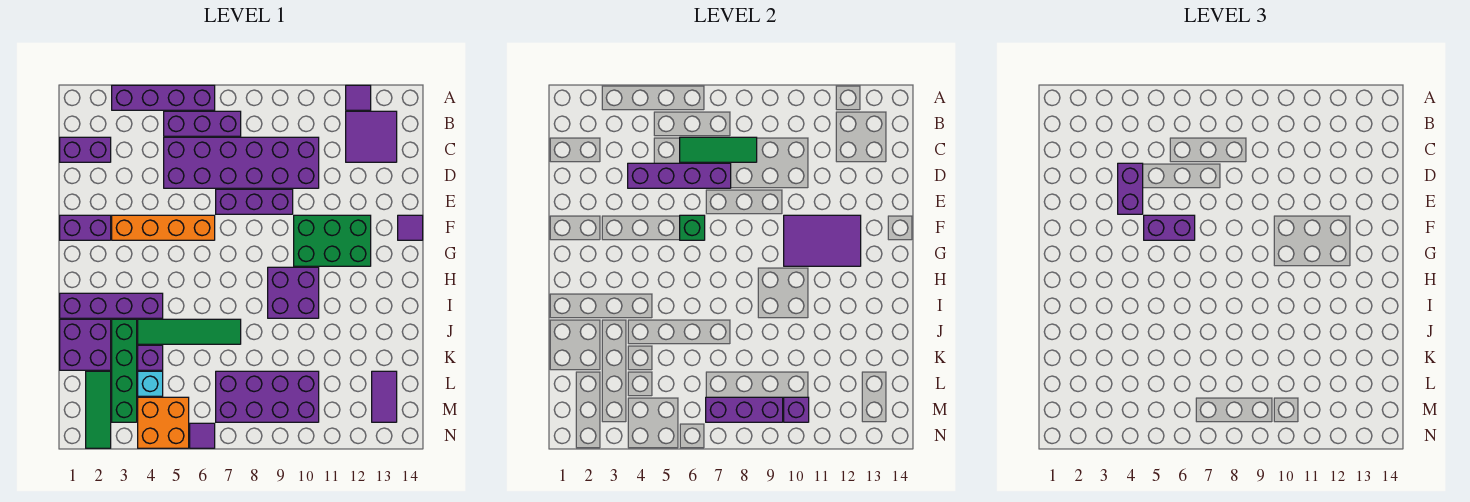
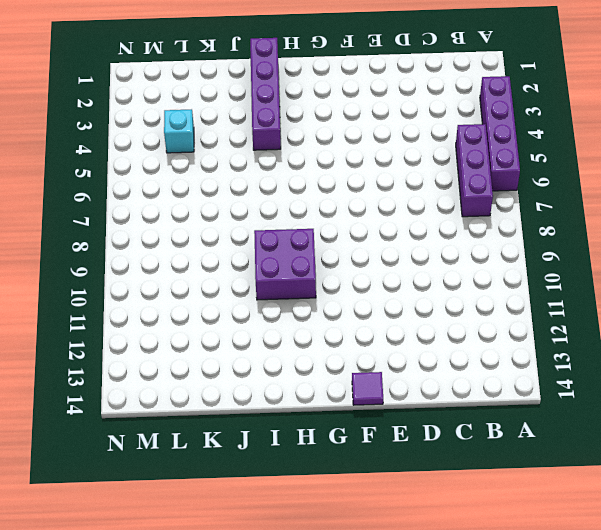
none -> purple tile A12 level 1
none -> purple tile B12:C13 level 1
none -> purple brick C1:C2 level 1
none -> purple brick C5:D10 level 1

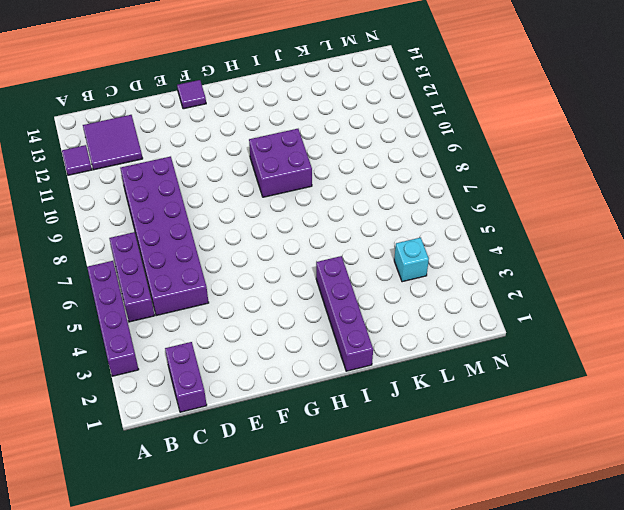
none -> purple brick E7:E9 level 1
none -> purple brick F1:F2 level 1
none -> orange brick F3:F6 level 1
none -> green brick F10:G12 level 1

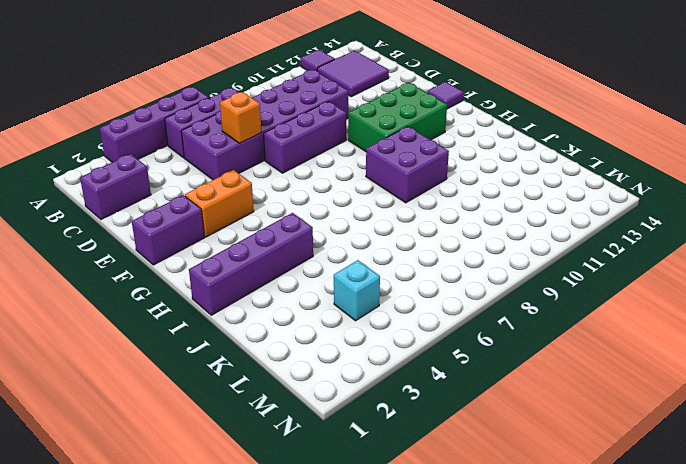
orange brick D6 level 2 -> purple brick D4:D7 level 2
orange brick F3:F4 level 1 -> orange brick F3:F6 level 1
none -> purple brick J1:K2 level 1
none -> green brick J3:M3 level 1
none -> green tile J4:J7 level 1
none -> purple brick K4 level 1

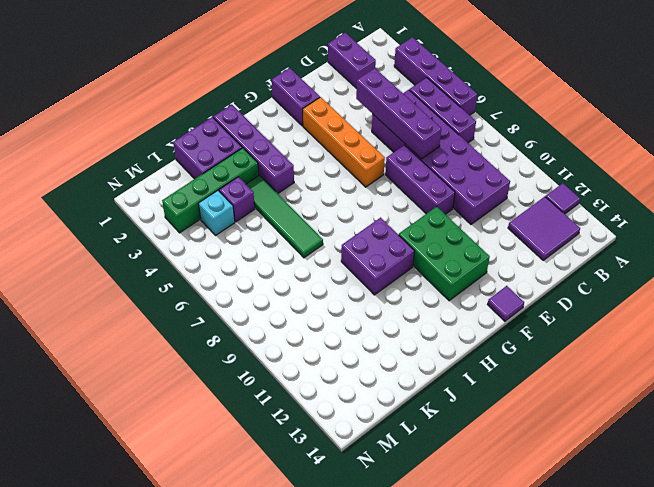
none -> green tile L2:N2 level 1
none -> purple brick L7:M10 level 1
none -> purple tile L13:M13 level 1
none -> orange brick M4:N5 level 1

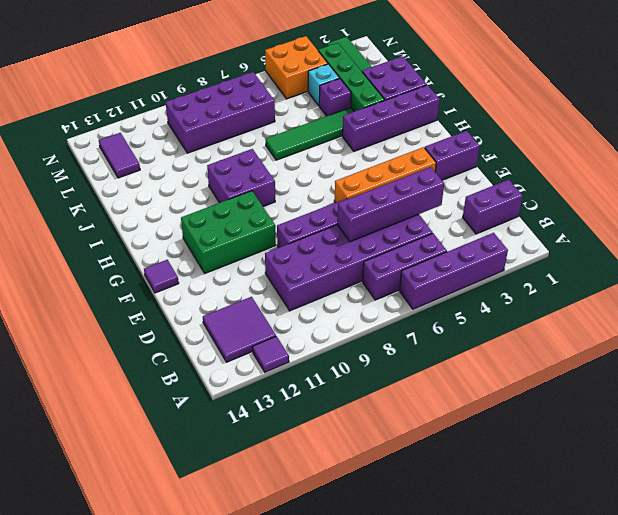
none -> purple tile N6 level 1
none -> green tile C6:C8 level 2
none -> green brick F6 level 2
none -> purple tile F10:G12 level 2

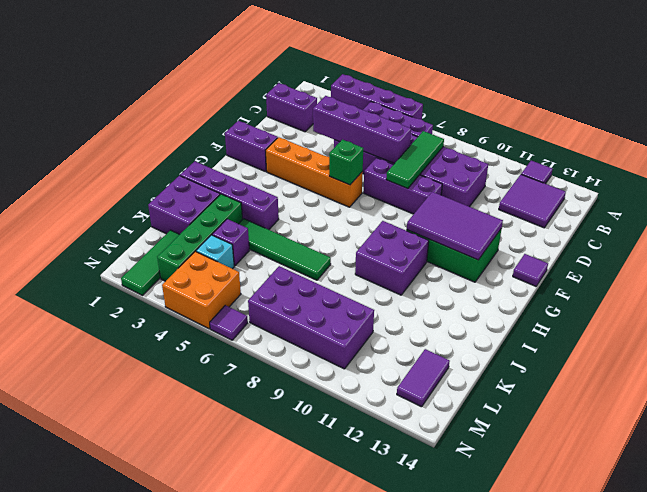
green tile C8:E8 level 2 -> green tile C6:C8 level 2
none -> purple brick M7:M9 level 2
none -> purple brick M10 level 2
none -> purple brick D4:E4 level 3
none -> purple brick F5:F6 level 3

